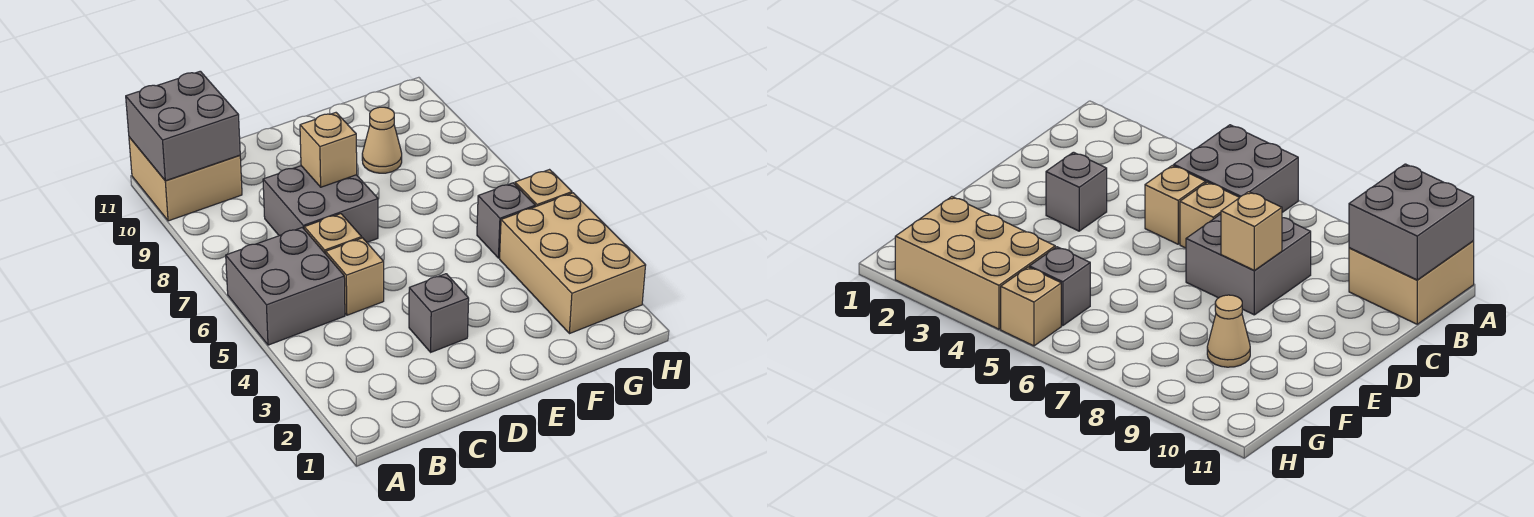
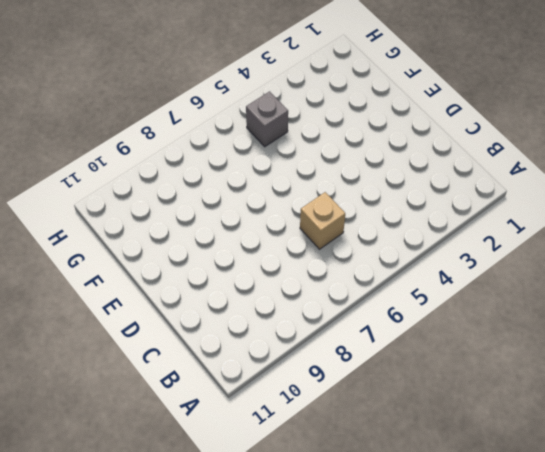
none -> grey brick A5:B6 level 1
none -> tan brick A10:B11 level 1
none -> tan brick C5 level 1

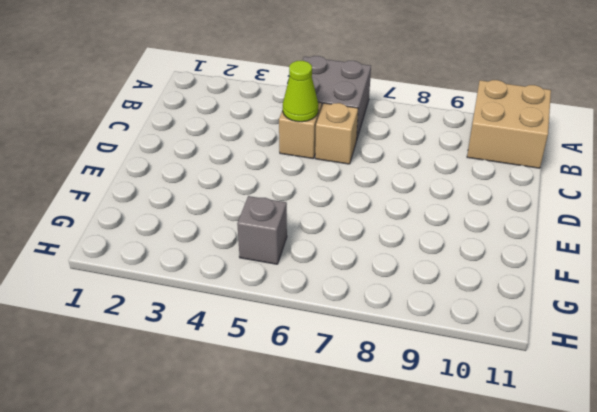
lime cone C5 level 2 -> none
none -> grey brick C7:D8 level 1
none -> grey brick D3 level 1
none -> tan cone F9 level 1

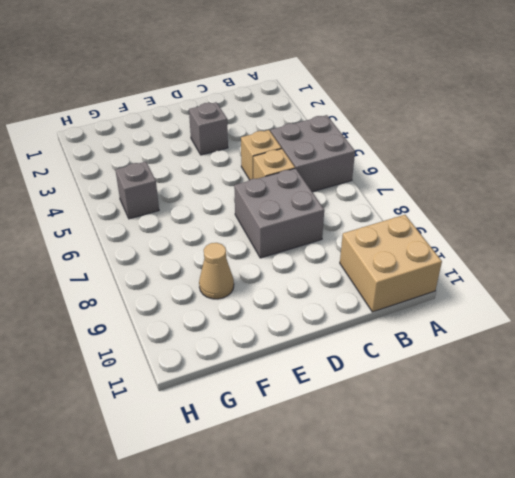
none -> tan brick G2:H4 level 1
none -> tan brick H5 level 1
none -> grey brick A10:B11 level 2

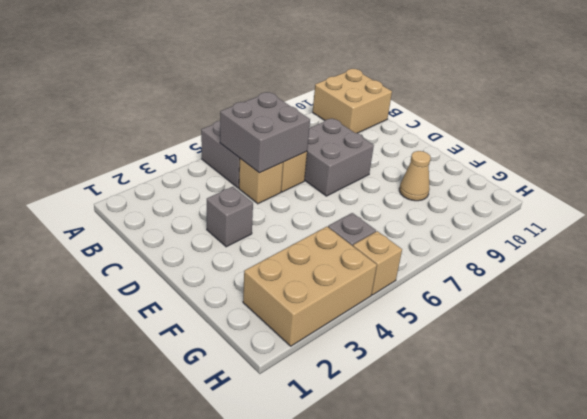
grey brick B5:C6 level 2 -> grey brick A10:B11 level 2
none -> tan brick D8 level 2

